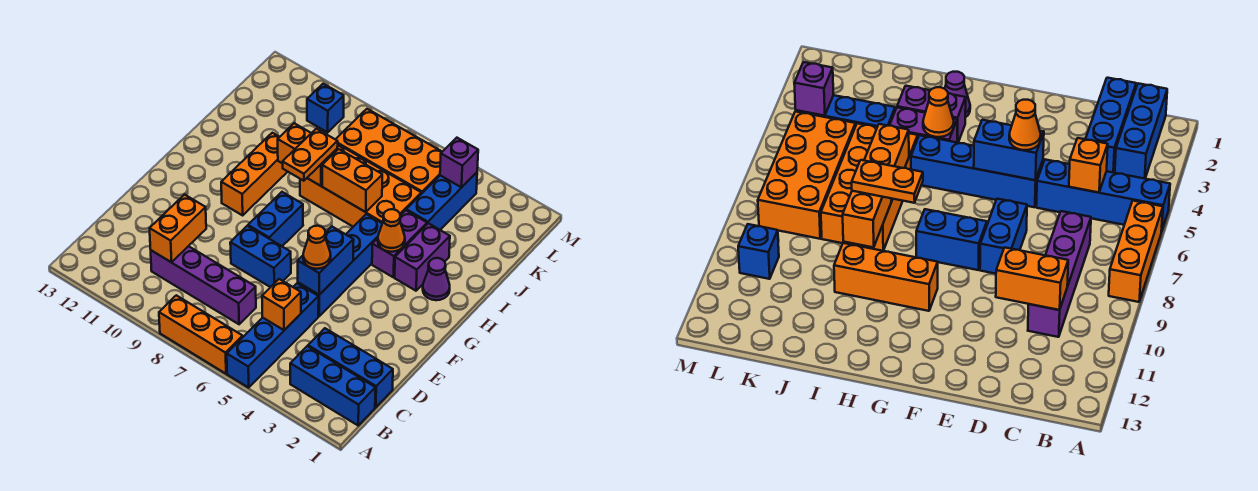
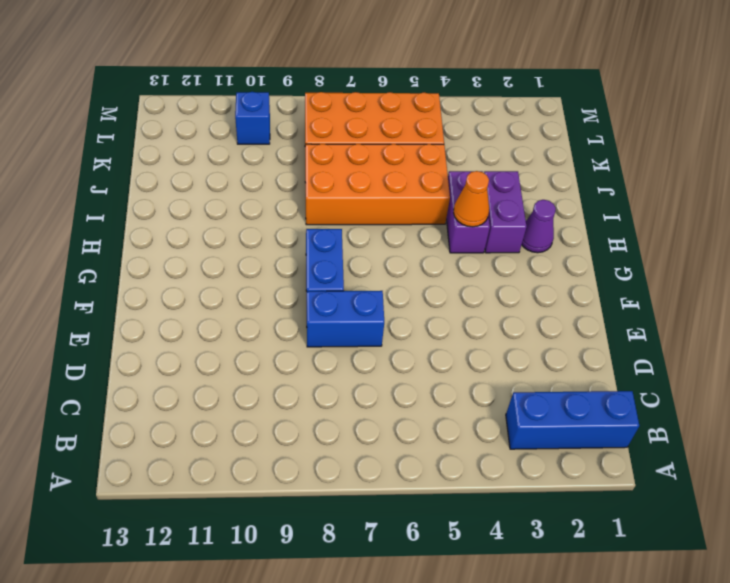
none -> blue brick A5:D5 level 1
none -> orange brick A6:A8 level 1
none -> blue brick C1:C3 level 1

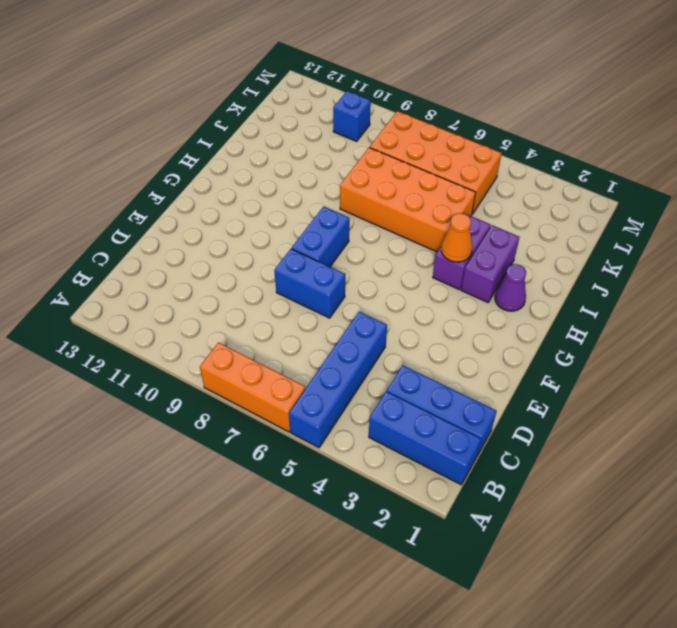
none -> purple brick C7:C10 level 1
none -> blue brick E5:H5 level 1
none -> orange brick G10:I10 level 1

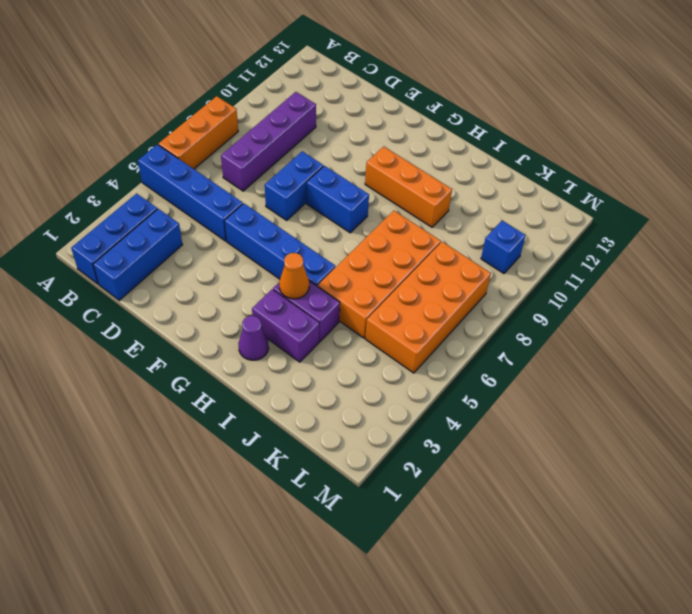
none -> blue brick J4:L4 level 1
none -> orange brick C5 level 2
none -> orange brick C10:D10 level 2

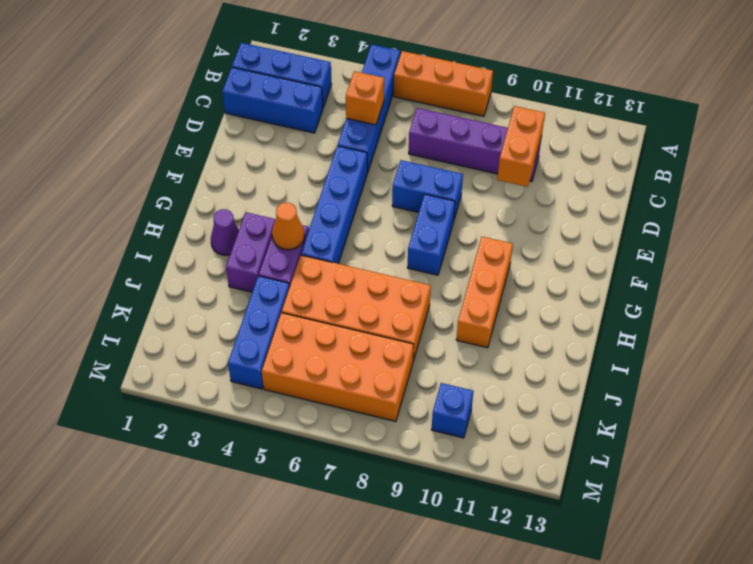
none -> blue brick E5:F5 level 2
none -> orange brick I6:I7 level 2
none -> orange brick I8:I9 level 2

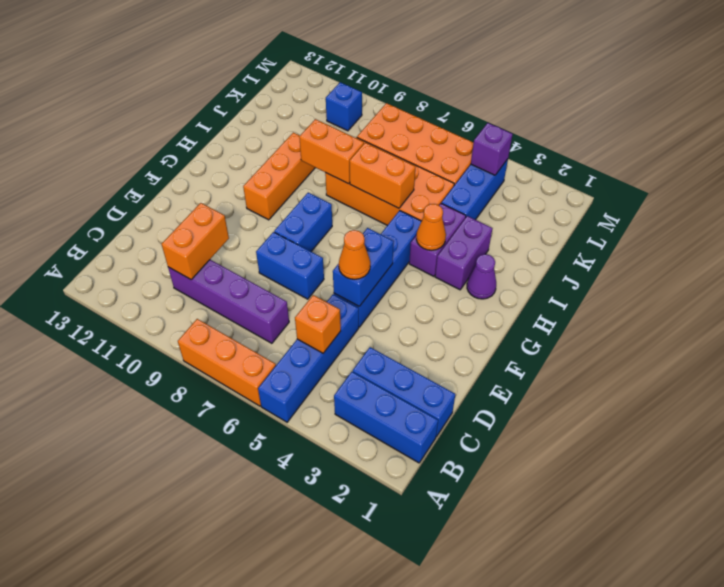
none -> orange plate H8:I8 level 3

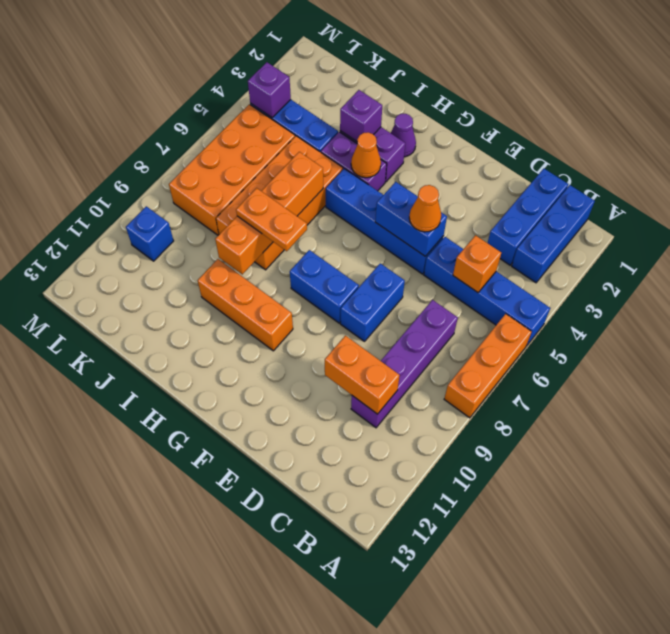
purple brick I3 level 2 -> none

